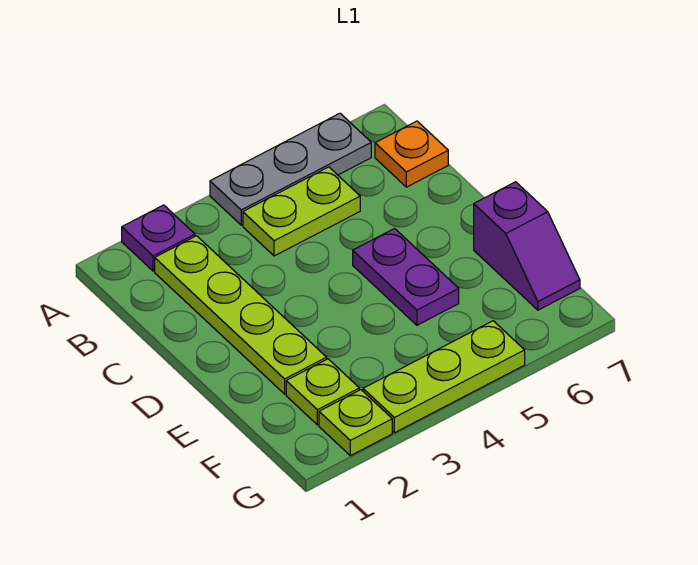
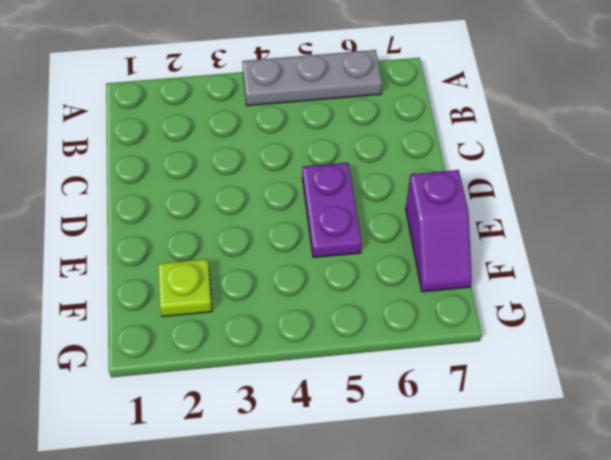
none -> purple plate A2 level 1
none -> lime plate B2:E2 level 1

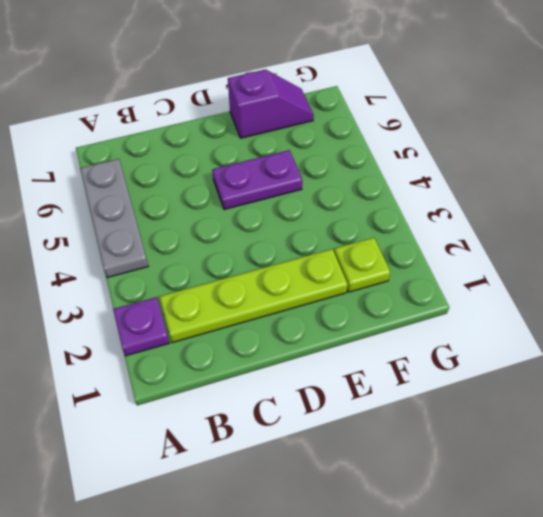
none -> lime plate B4:B5 level 1
none -> orange plate B7 level 1

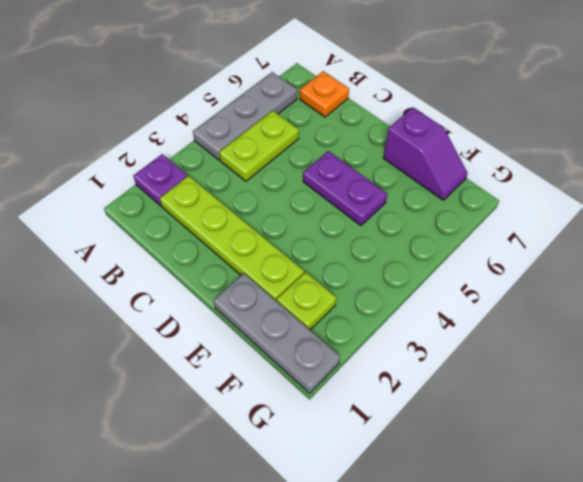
grey plate E1:G1 level 1 -> none
none -> lime plate G2 level 1
none -> lime plate G3:G5 level 1

